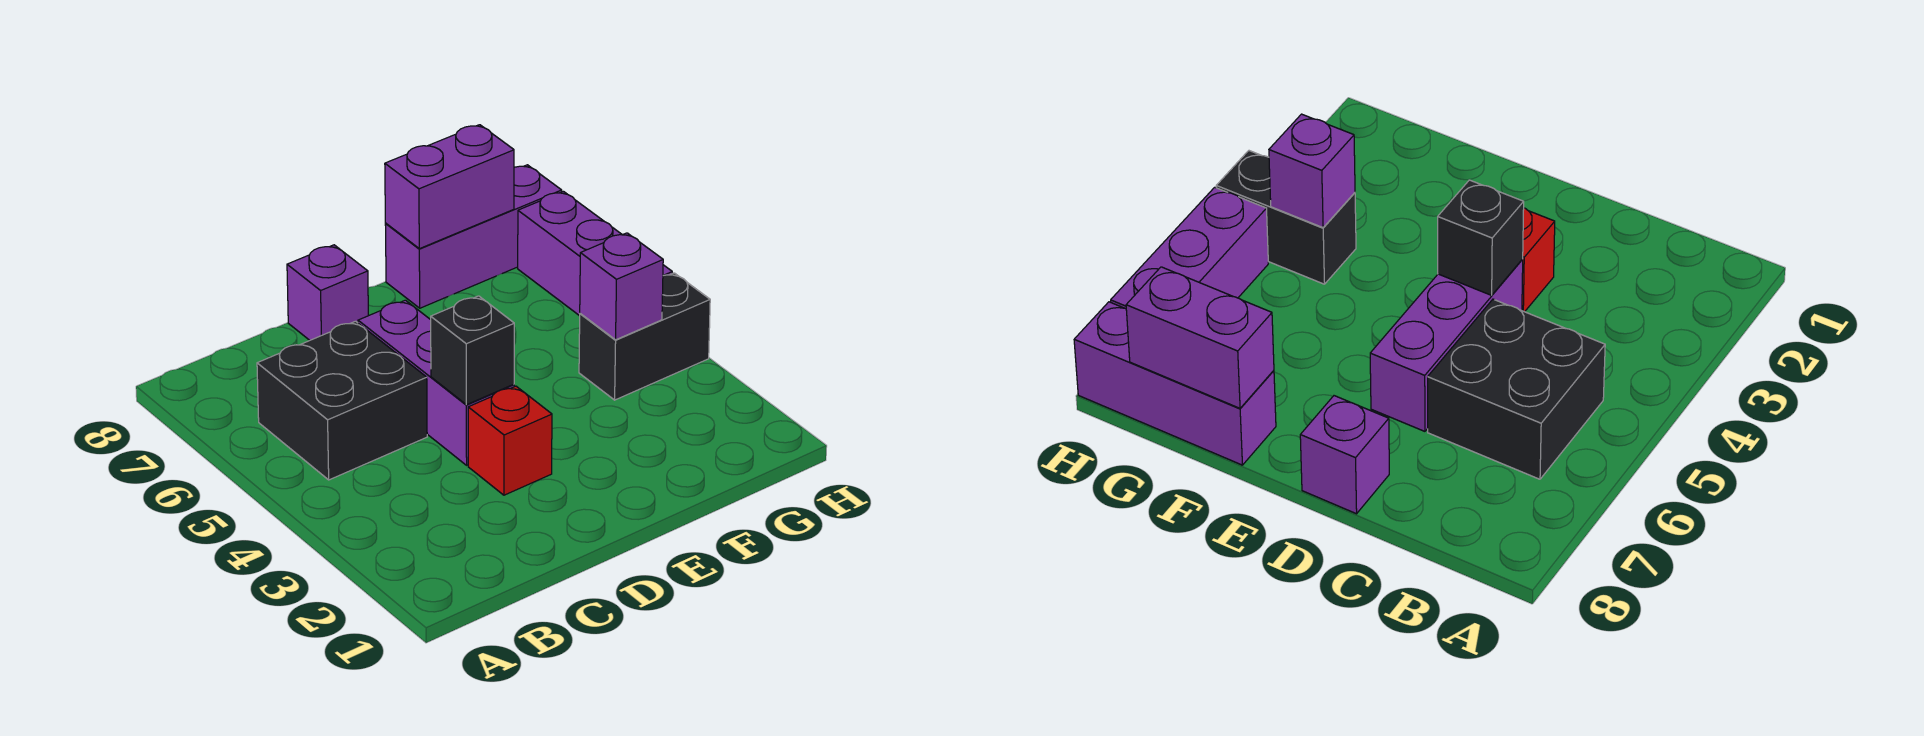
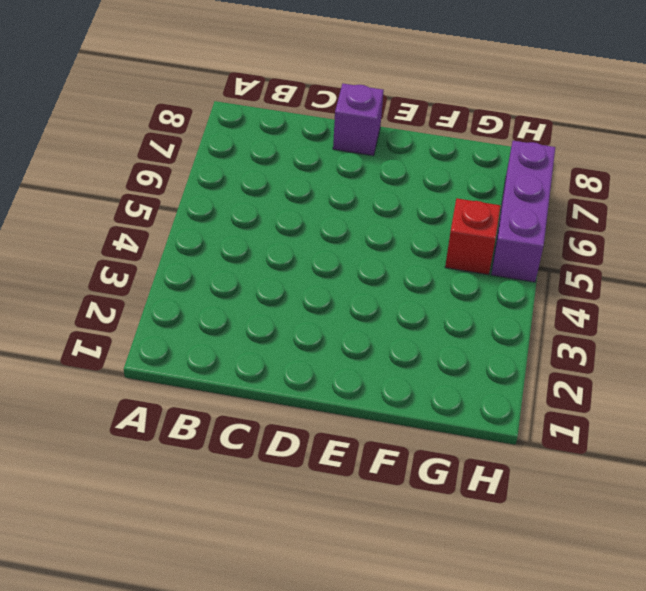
red brick G5 level 1 -> red brick D3 level 1
none -> black brick B5:C6 level 1
none -> purple brick D4:D6 level 1

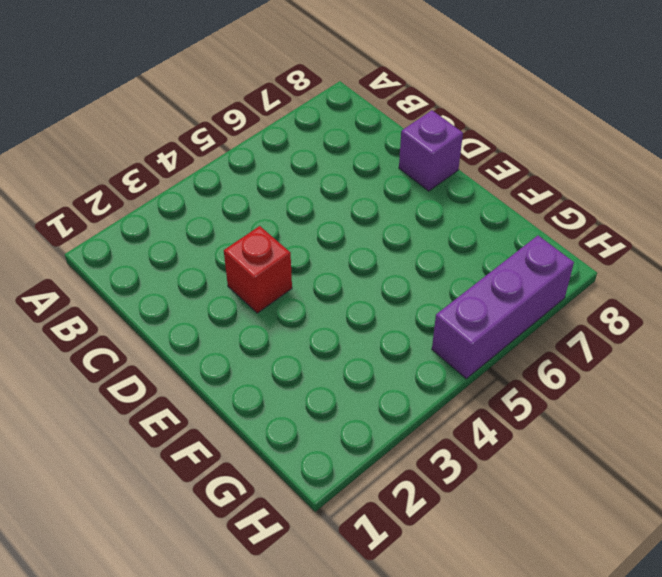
none -> black brick B5:C6 level 1
none -> purple brick D4:D6 level 1

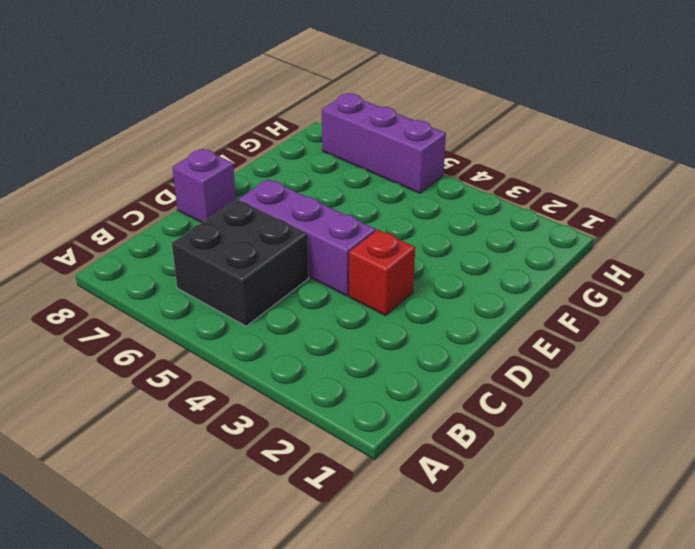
none -> purple brick F8:H8 level 1
none -> black brick G4:H4 level 1

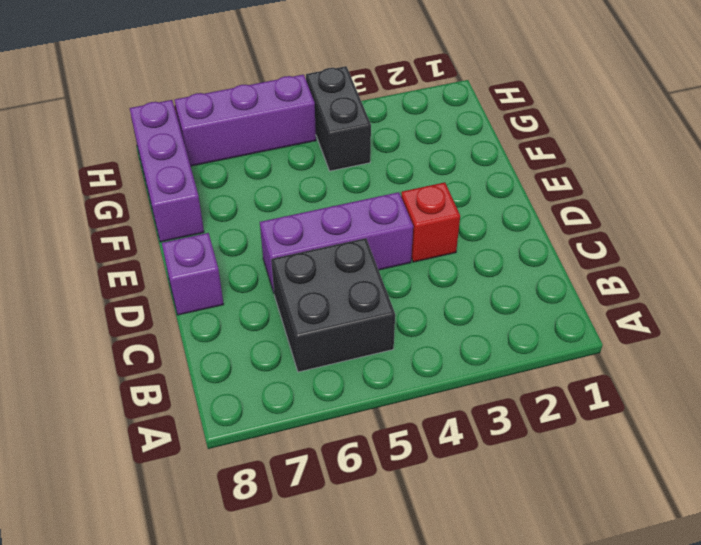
none -> black brick D4 level 2
none -> purple brick F8:G8 level 2

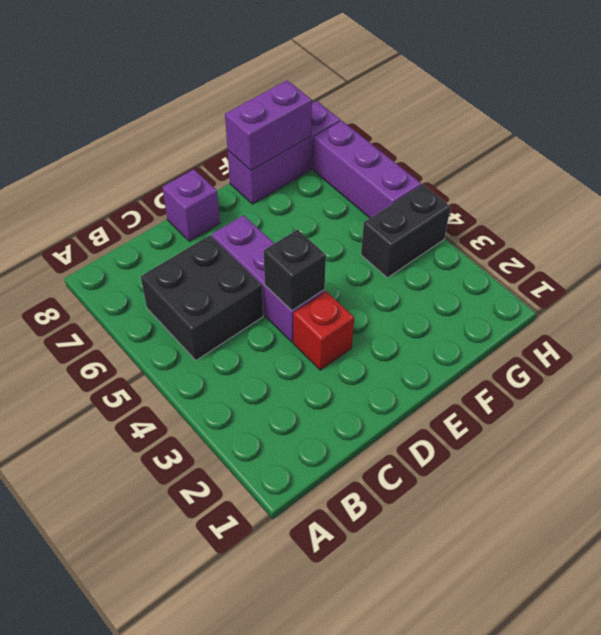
none -> purple brick G4 level 2

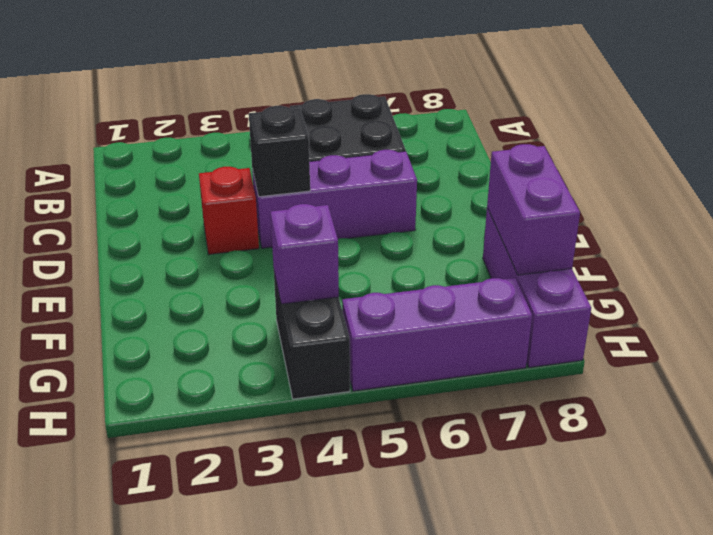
none -> purple brick D8 level 1

